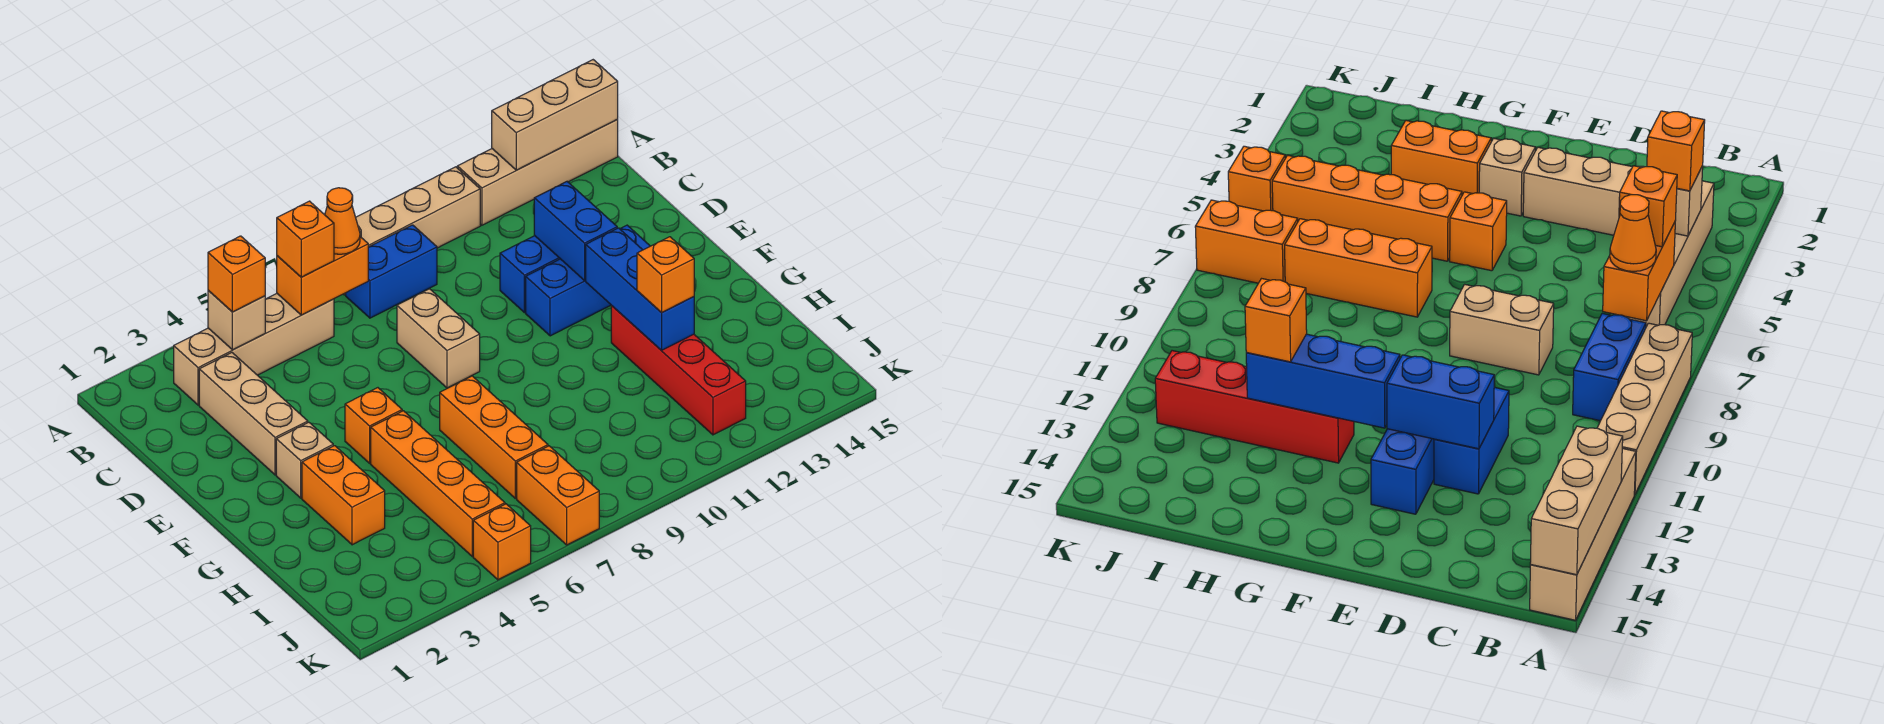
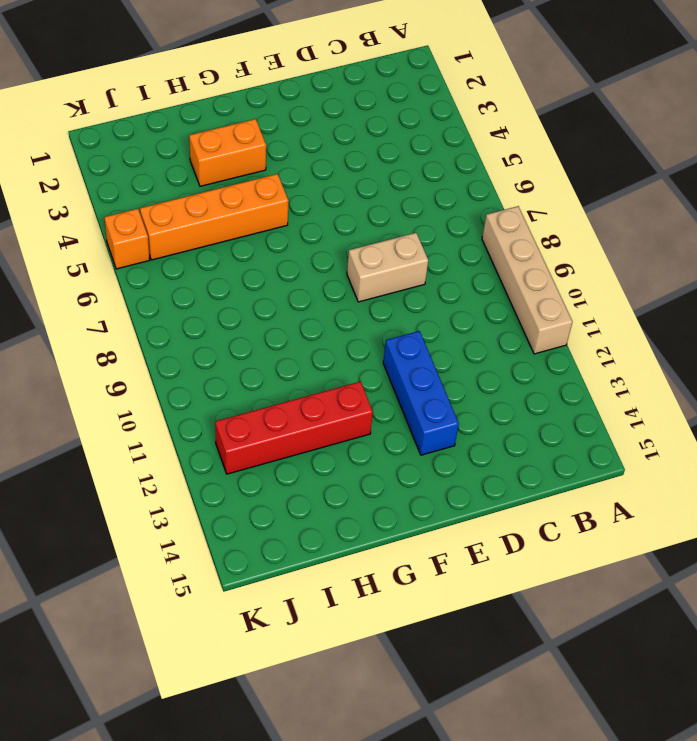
none -> tan brick A12:A15 level 1
none -> tan brick B3:B6 level 1
none -> blue brick B8:B9 level 1

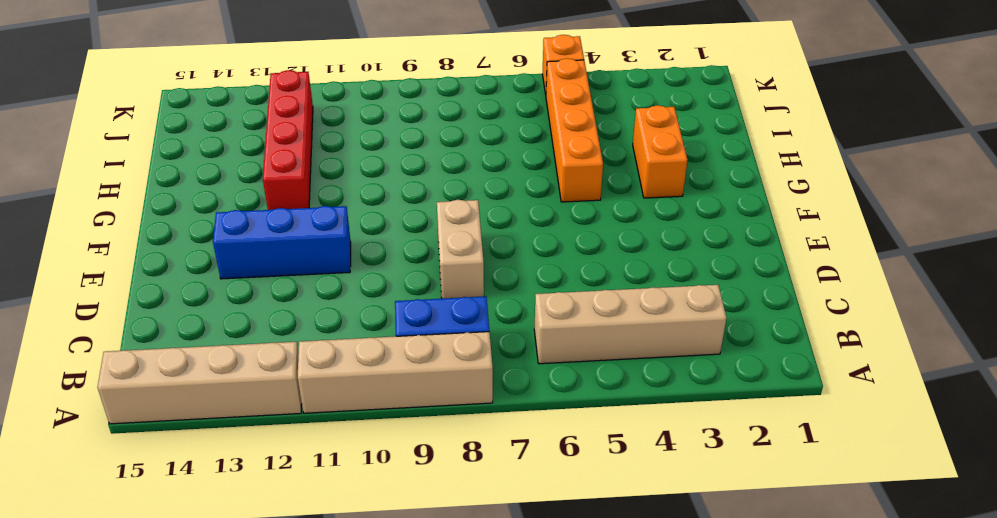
none -> tan brick C3:E3 level 1
none -> blue brick D11:D12 level 1
none -> tan brick F3 level 1

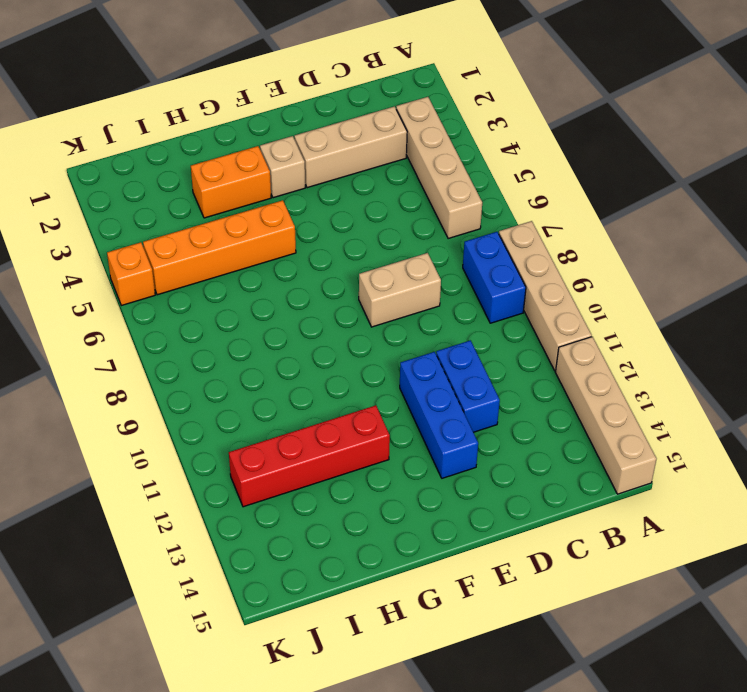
none -> orange brick F5 level 1
none -> orange brick G7:I7 level 1
none -> orange brick J7:K7 level 1

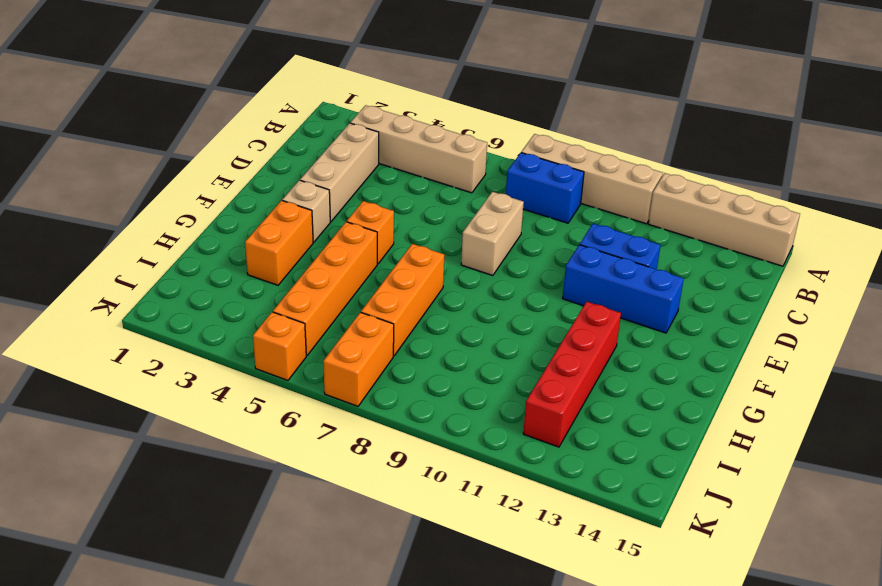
none -> tan brick A13:A15 level 2
none -> tan brick B4 level 2
none -> orange brick B6:B7 level 2

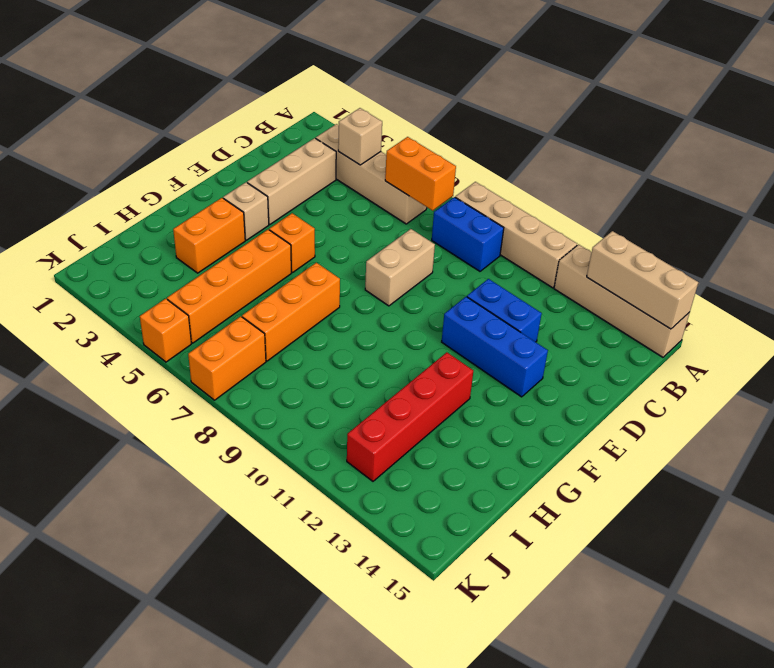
none -> blue brick D12:E12 level 2
none -> blue brick F12:H12 level 2
none -> orange brick B4 level 3

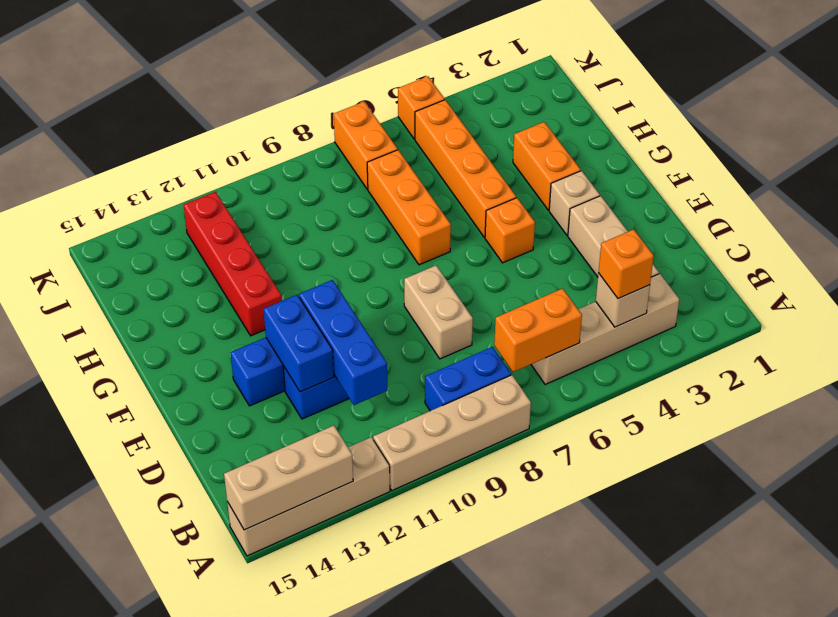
blue brick C11:E11 level 2 -> blue brick F12:H12 level 2
none -> orange brick B6 level 3
none -> orange cone B7 level 3
none -> orange brick H12 level 3

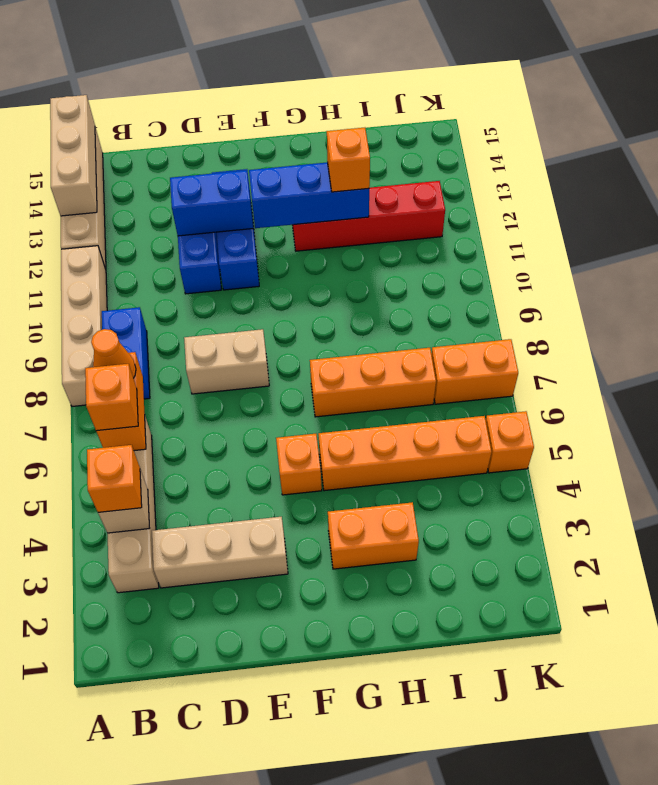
none -> tan brick F3 level 1

